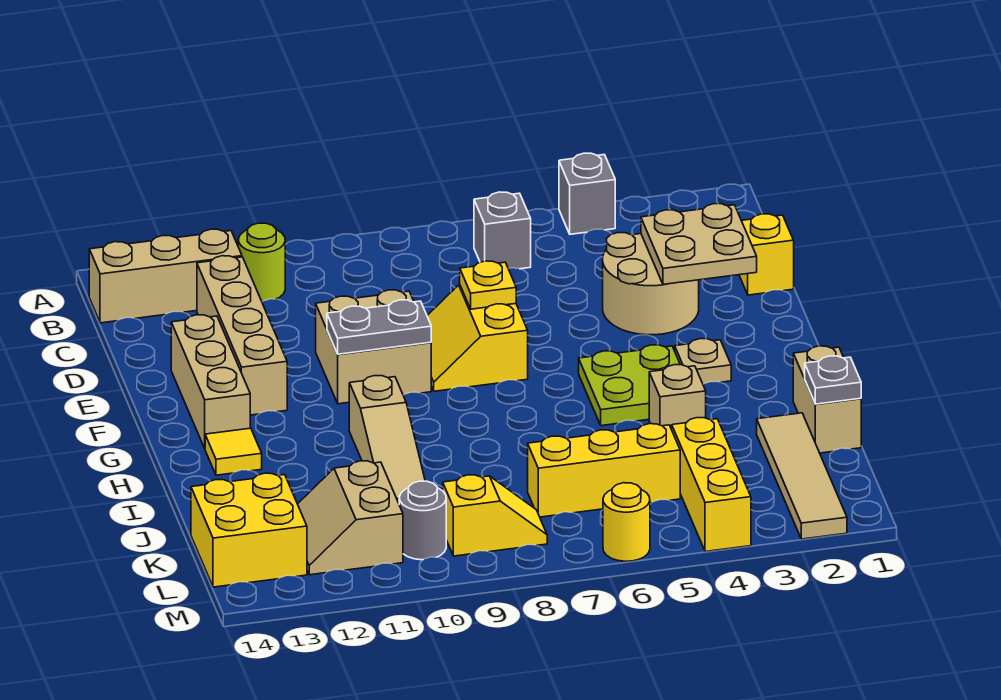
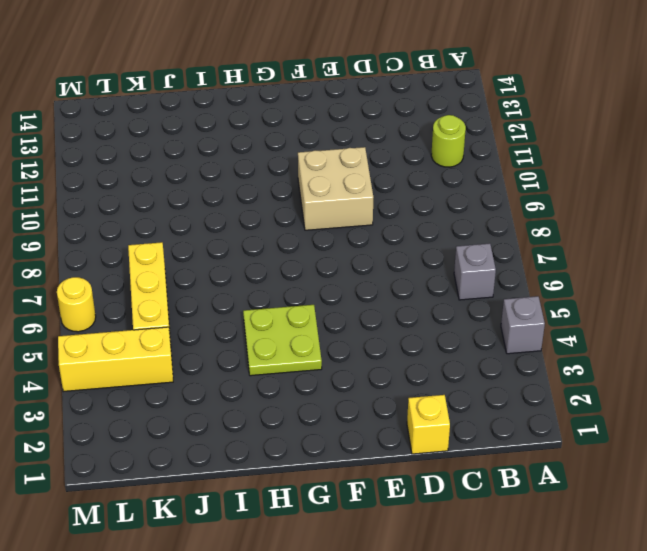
none -> tan brick B12:B14 level 1
none -> tan brick C12:F12 level 1
none -> tan round brick D3:E4 level 1

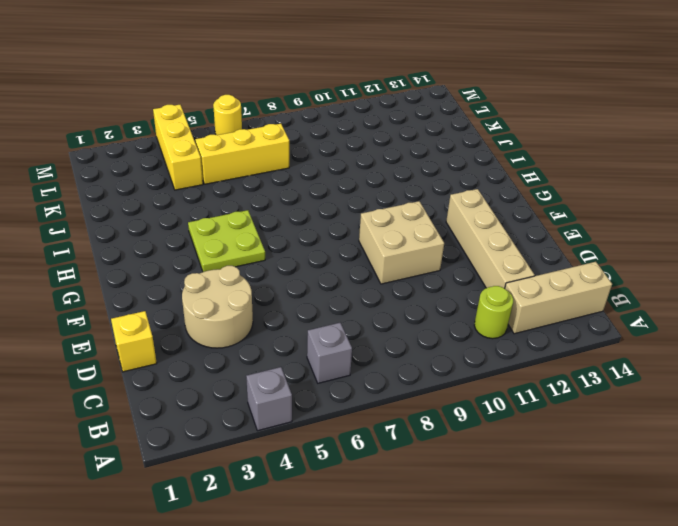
none -> yellow slope E7:F8 level 1 top 7
none -> tan brick E13:G13 level 1
none -> tan plate G3 level 1

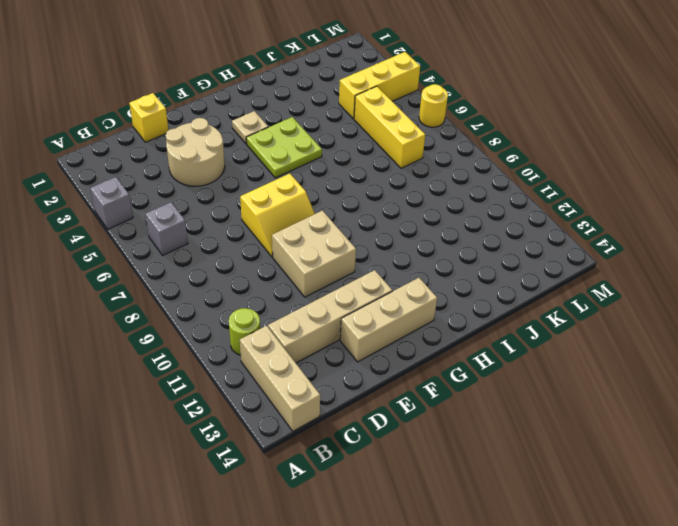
none -> tan slope H10:J10 level 1 top H
none -> yellow tile H13 level 1
none -> tan brick I1:J1 level 1

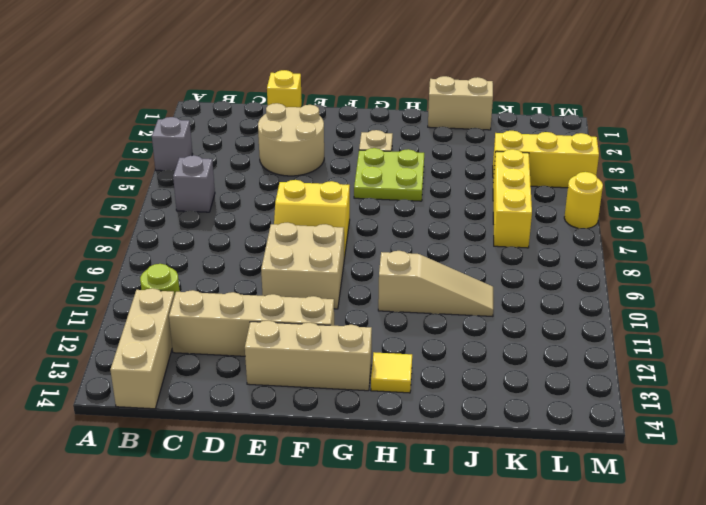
none -> tan brick I4 level 1
none -> tan tile J2:M2 level 1
none -> tan slope K11:L12 level 1 top 11

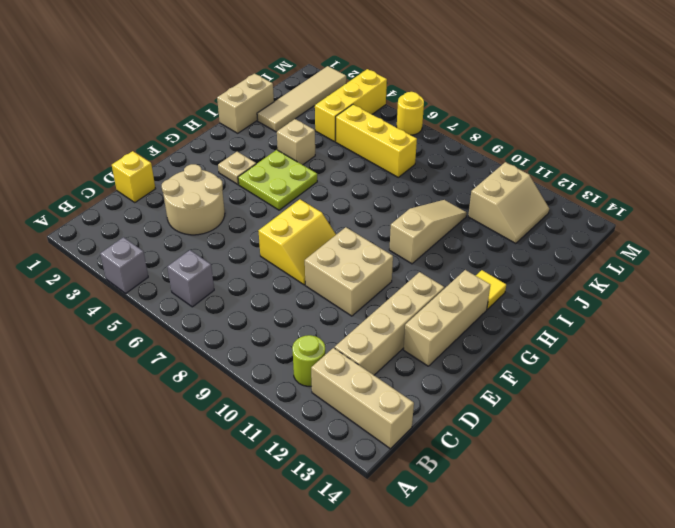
none -> yellow brick K13:L14 level 1
none -> yellow slope L8:L9 level 1 top 9
none -> grey round brick L10 level 1

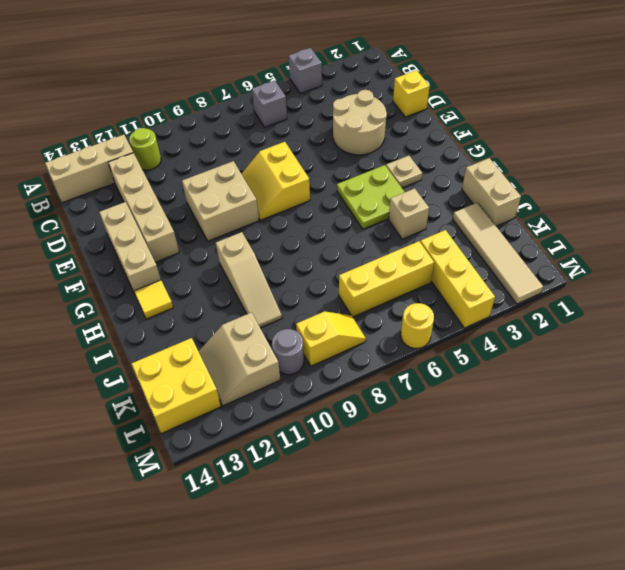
none -> tan plate D2:E3 level 2
none -> yellow plate E7 level 2
none -> grey plate F9:F10 level 2

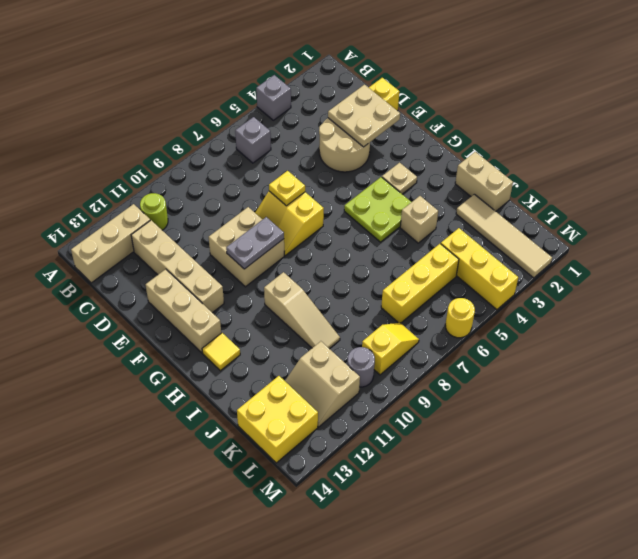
none -> grey plate J1 level 2

